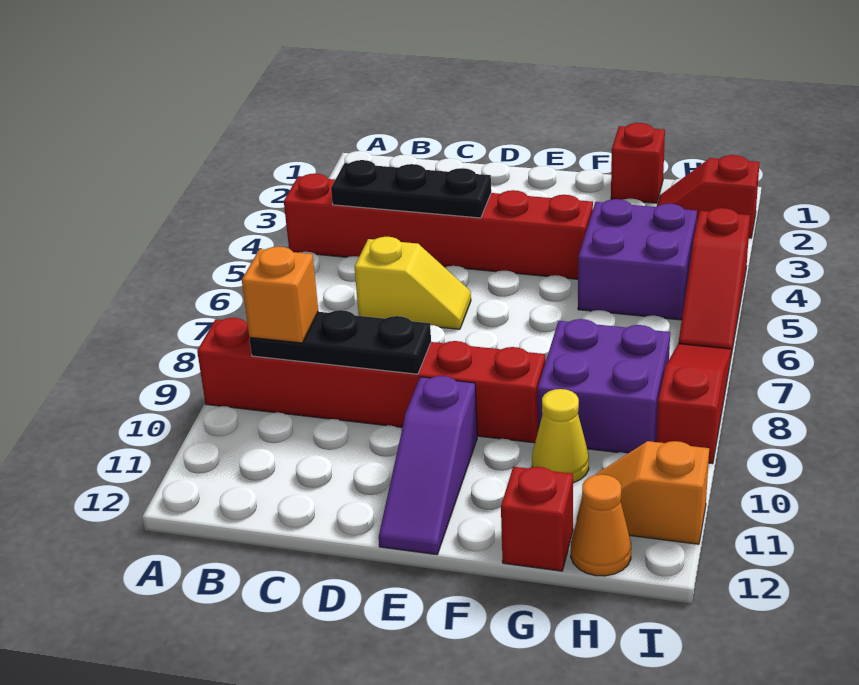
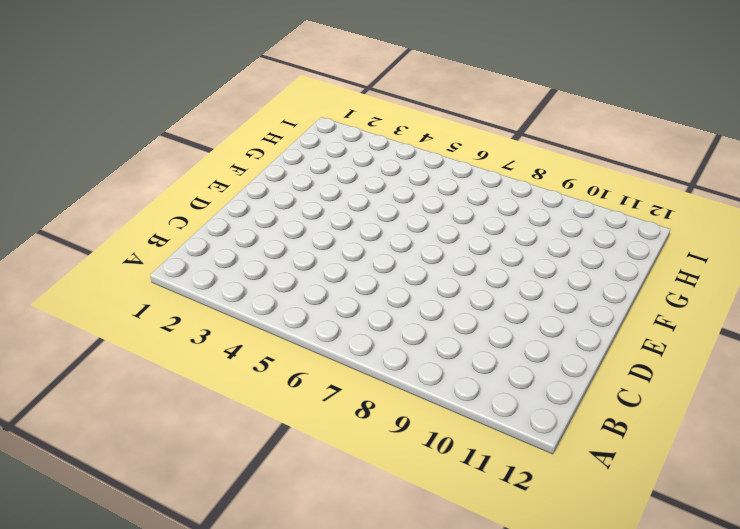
none -> red brick A4:F4 level 1
none -> red brick A9:F9 level 1
none -> yellow slope C6:D6 level 1 top C

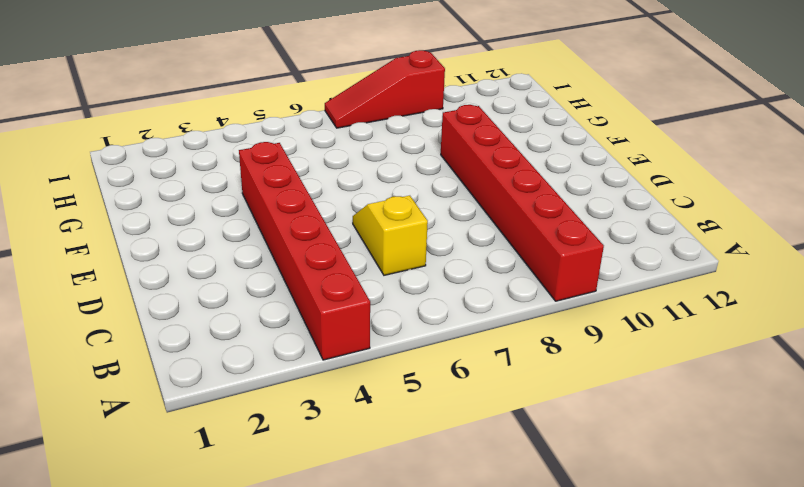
none -> purple slope E10:E12 level 1 top 10
none -> red brick G1 level 1
none -> purple brick G4:H5 level 1

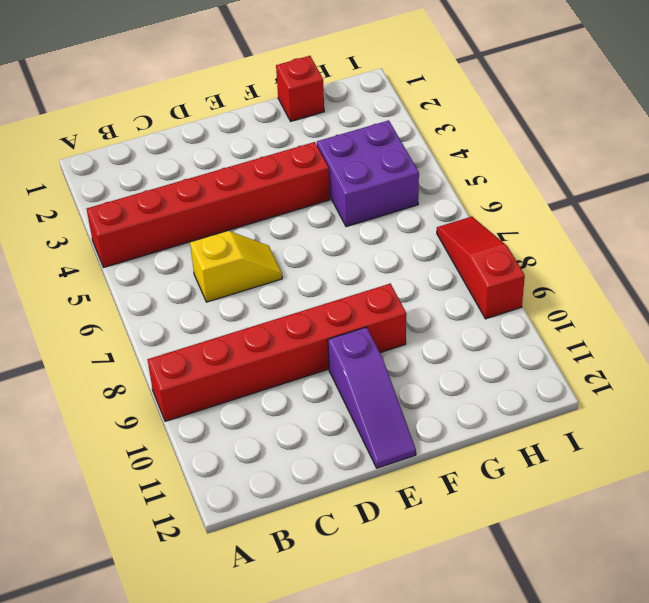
none -> purple brick G8:H9 level 1
none -> yellow cone G10 level 1
none -> red brick G12 level 1

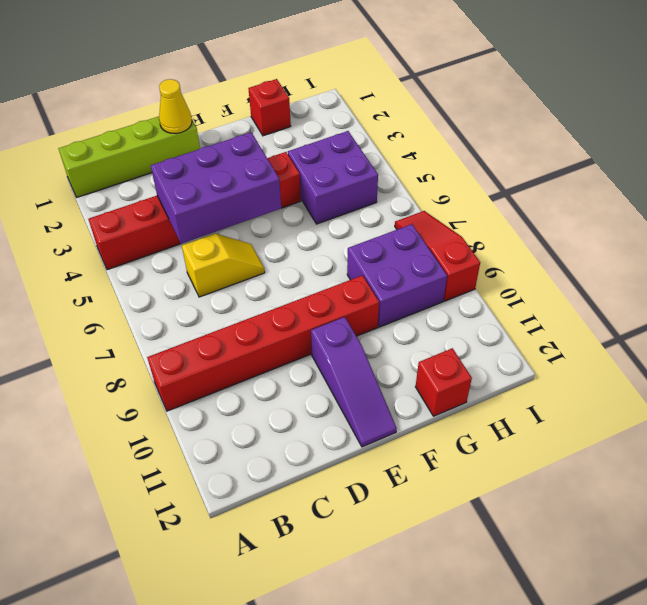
lime brick A1:D1 level 1 -> none
purple brick C4:E5 level 2 -> black plate B4:D4 level 2
yellow cone D1 level 2 -> yellow cone G10 level 1
none -> red slope H2:I2 level 1 top I
none -> orange slope H11:I11 level 1 top I
none -> orange cone H12 level 1

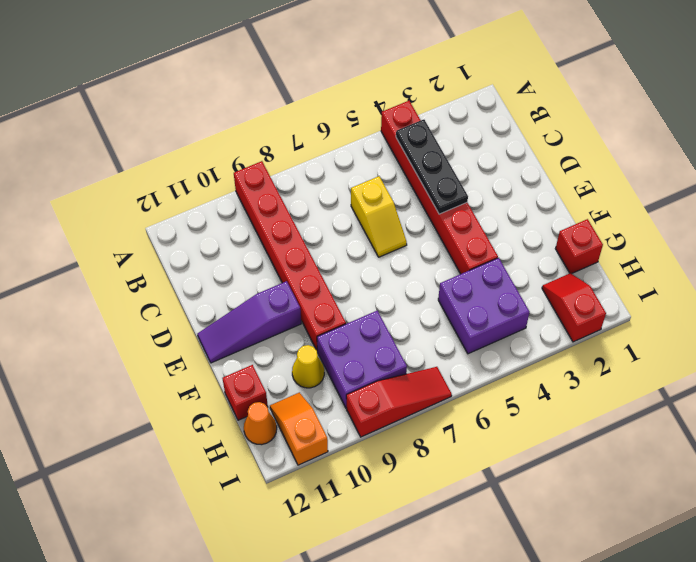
none -> red slope I4:I6 level 1 top 4
none -> black plate B9:D9 level 2
none -> orange brick B9 level 3

